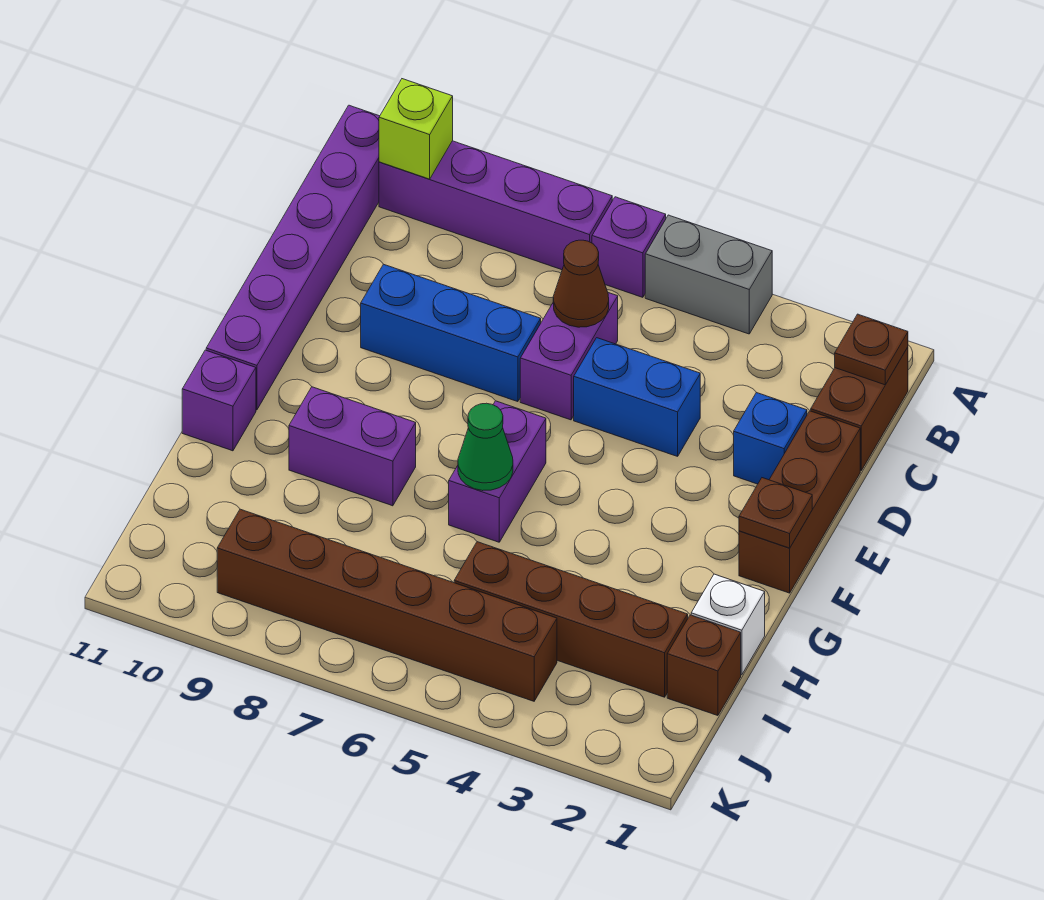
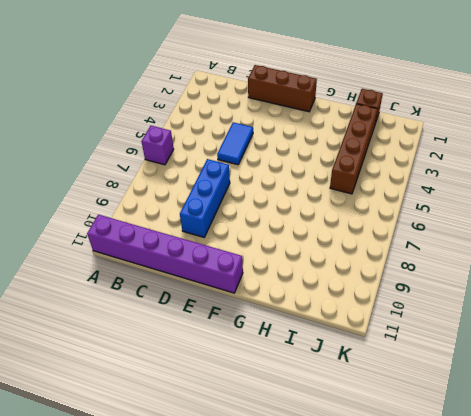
blue tile D4:D5 level 1 -> blue brick D4:D5 level 1
none -> grey brick A4:A5 level 1
none -> purple brick A7:A10 level 1
none -> brown brick B1:C1 level 1

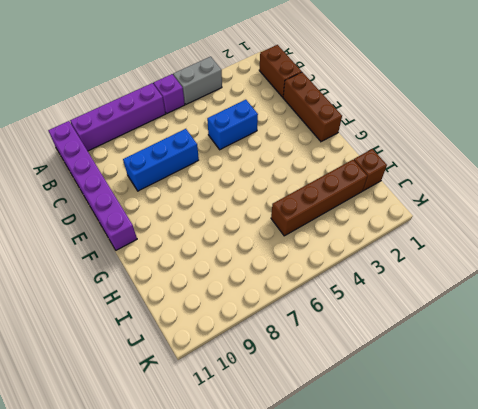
none -> purple brick C6:D6 level 1
none -> blue brick D2 level 1
none -> purple brick F6:G6 level 1

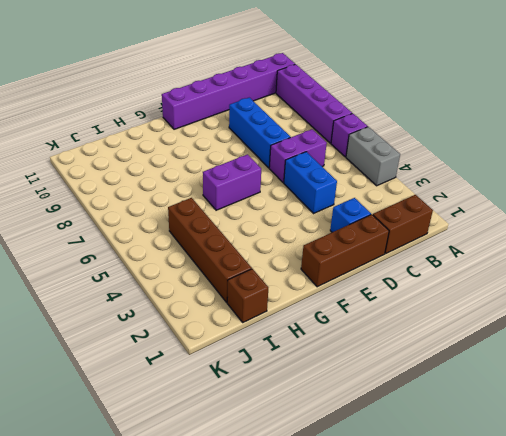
none -> purple brick G8:G9 level 1
none -> purple brick G11 level 1
none -> white brick H1 level 1

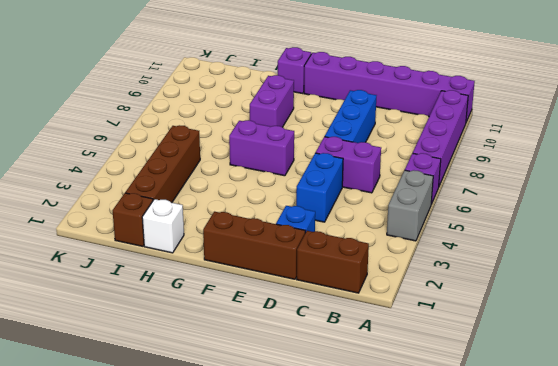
none -> brown brick J4:J9 level 1
none -> lime brick A10 level 2
none -> brown plate B1 level 2

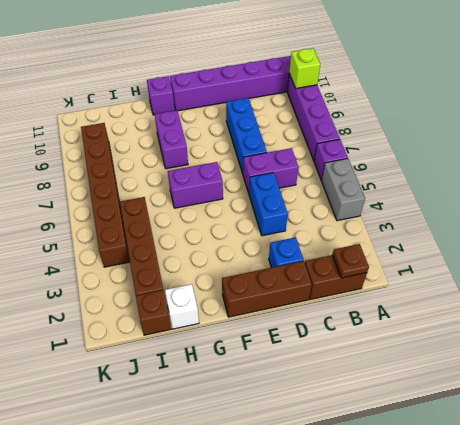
none -> brown cone C6 level 2
none -> brown plate F1 level 2
none -> green cone G6 level 2

